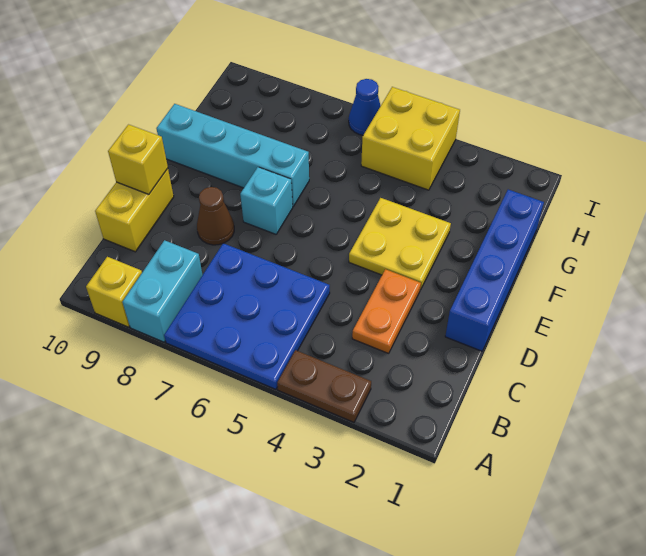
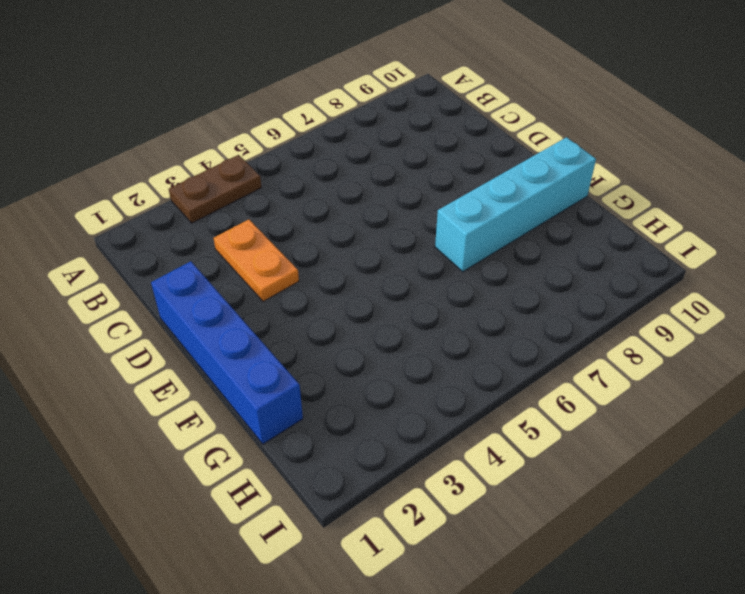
none -> blue plate A5:C7 level 1
none -> cyan brick A8:B8 level 1
none -> yellow brick A9 level 1

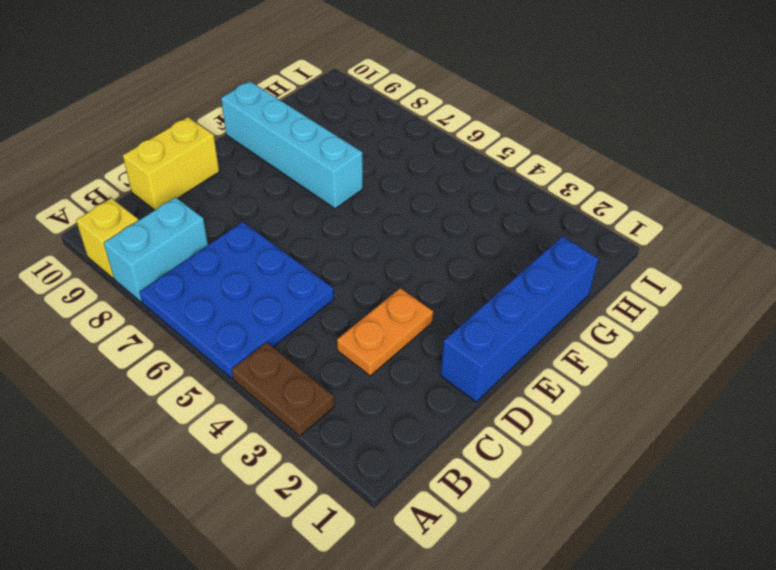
none -> brown cone D8 level 1
none -> yellow plate E3:F4 level 1
none -> cyan brick E7 level 1

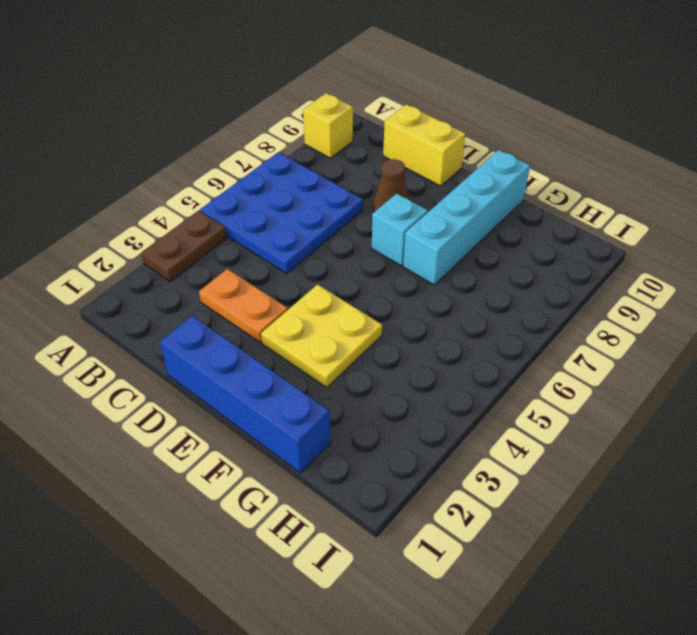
none -> cyan brick A8:B8 level 1
none -> yellow brick H4:I5 level 1
none -> blue cone I6 level 1

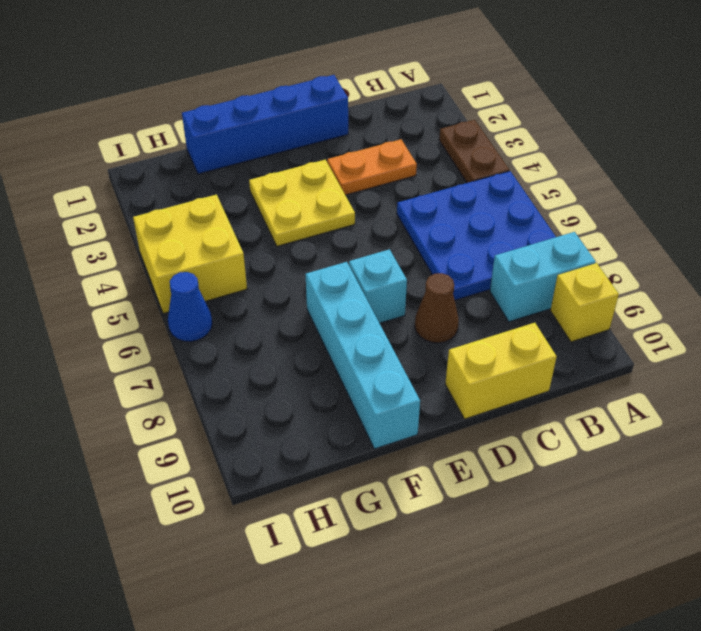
none -> yellow brick D10 level 2

